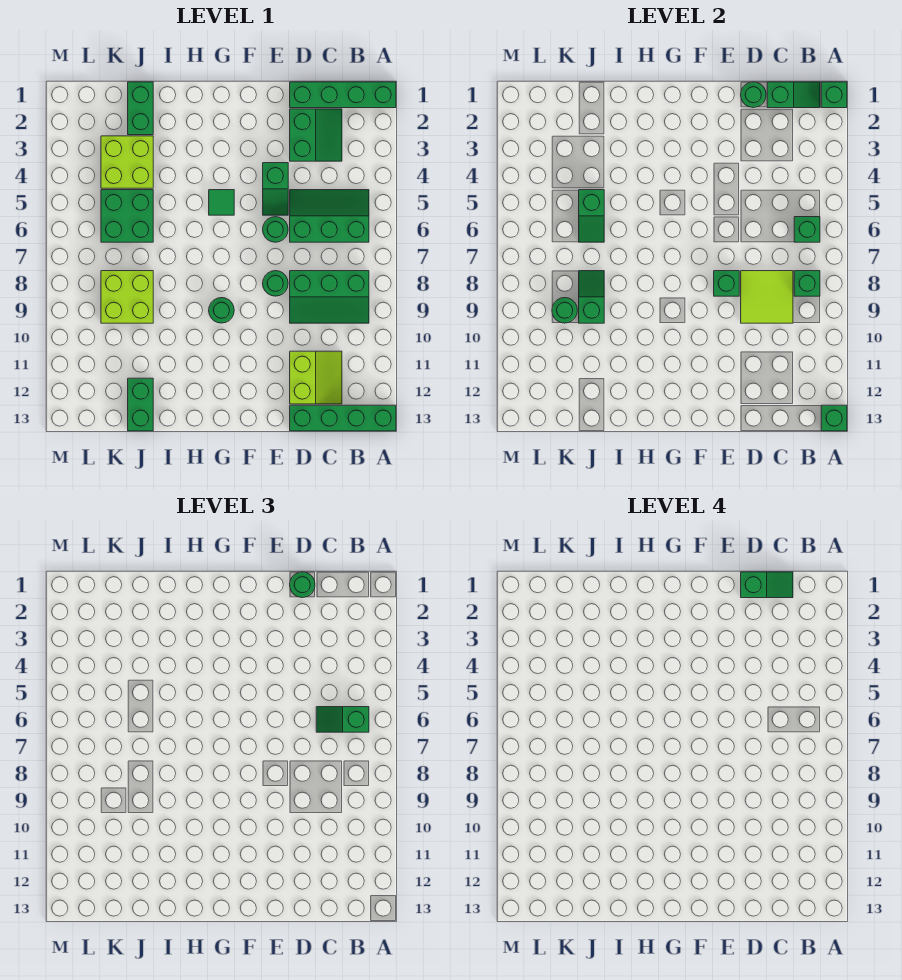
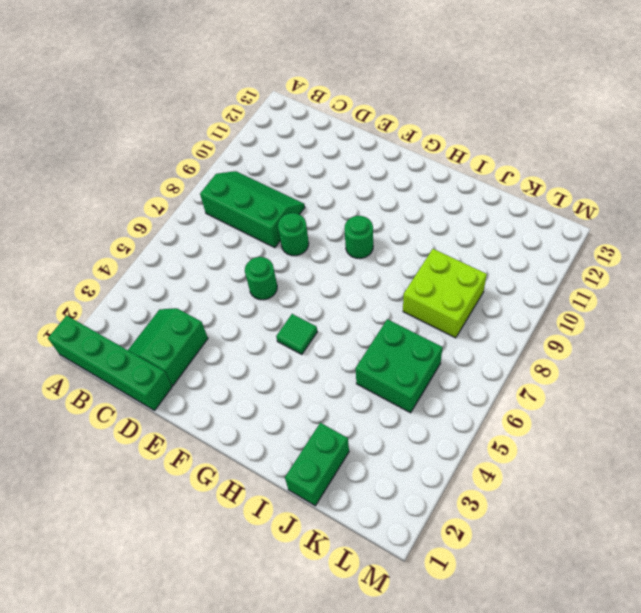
none -> green brick A13:D13 level 1
none -> green slope B5:D6 level 1 top 6
none -> lime slope C11:D12 level 1 top D
none -> green slope E4:E5 level 1 top 4

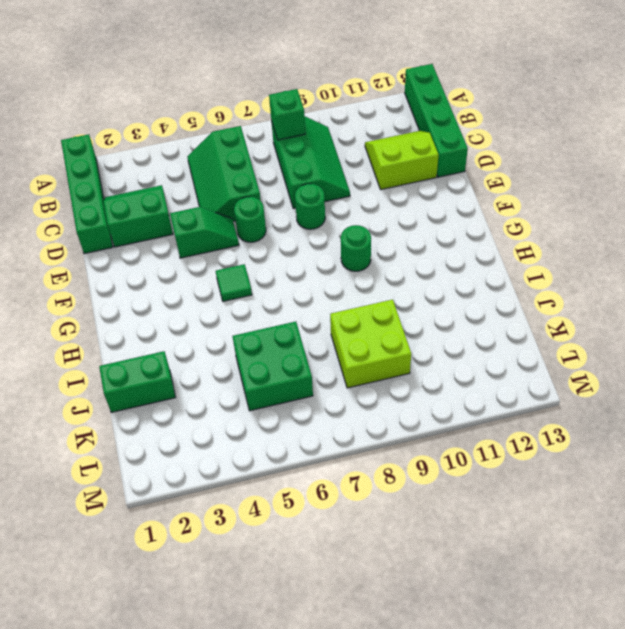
none -> lime brick J3:K4 level 1
none -> green brick J12:J13 level 1
none -> green brick A1 level 2
none -> green brick A13 level 2

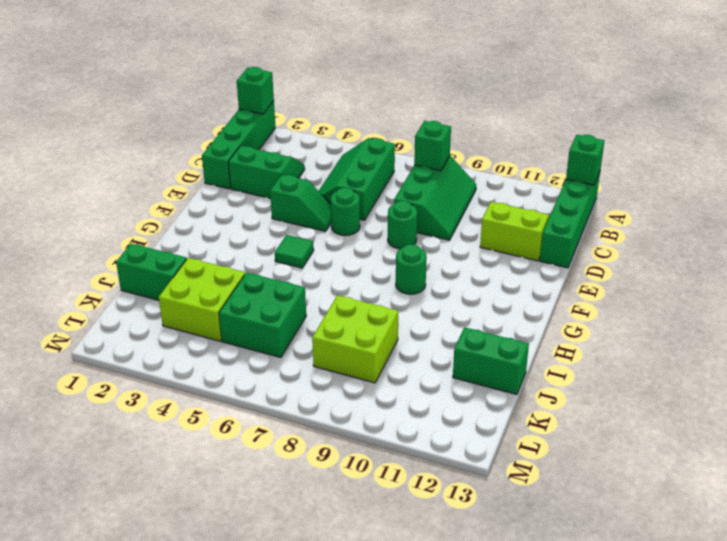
none -> green slope B1:C1 level 2 top C
none -> green brick B6 level 2
none -> lime tile C8:D9 level 2
none -> green round brick D1 level 2

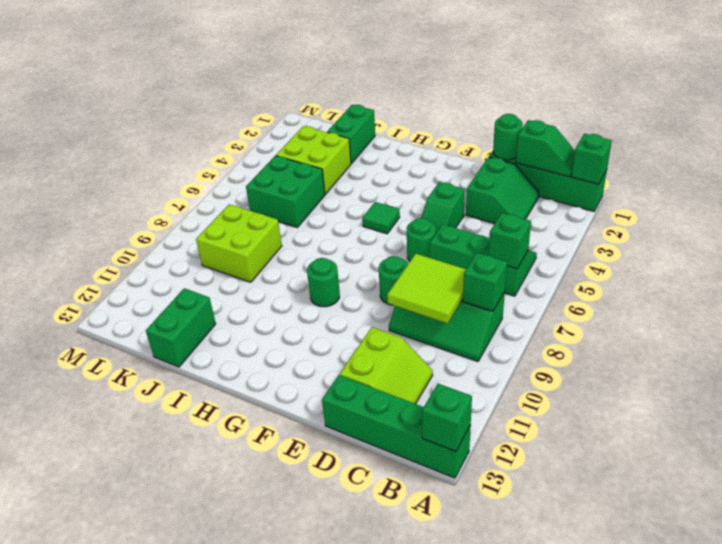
none -> green brick E8 level 2
none -> green slope J5:J6 level 2 top 5
none -> green slope J8:J9 level 2 top 9
none -> green round brick K9 level 2

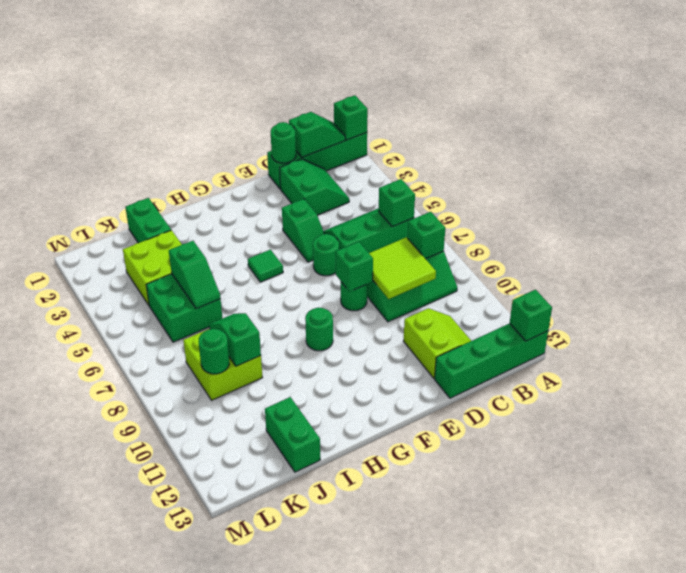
none -> green slope B6:C6 level 3 top B
none -> green round brick D1 level 3
none -> green slope C1:D1 level 4 top D

